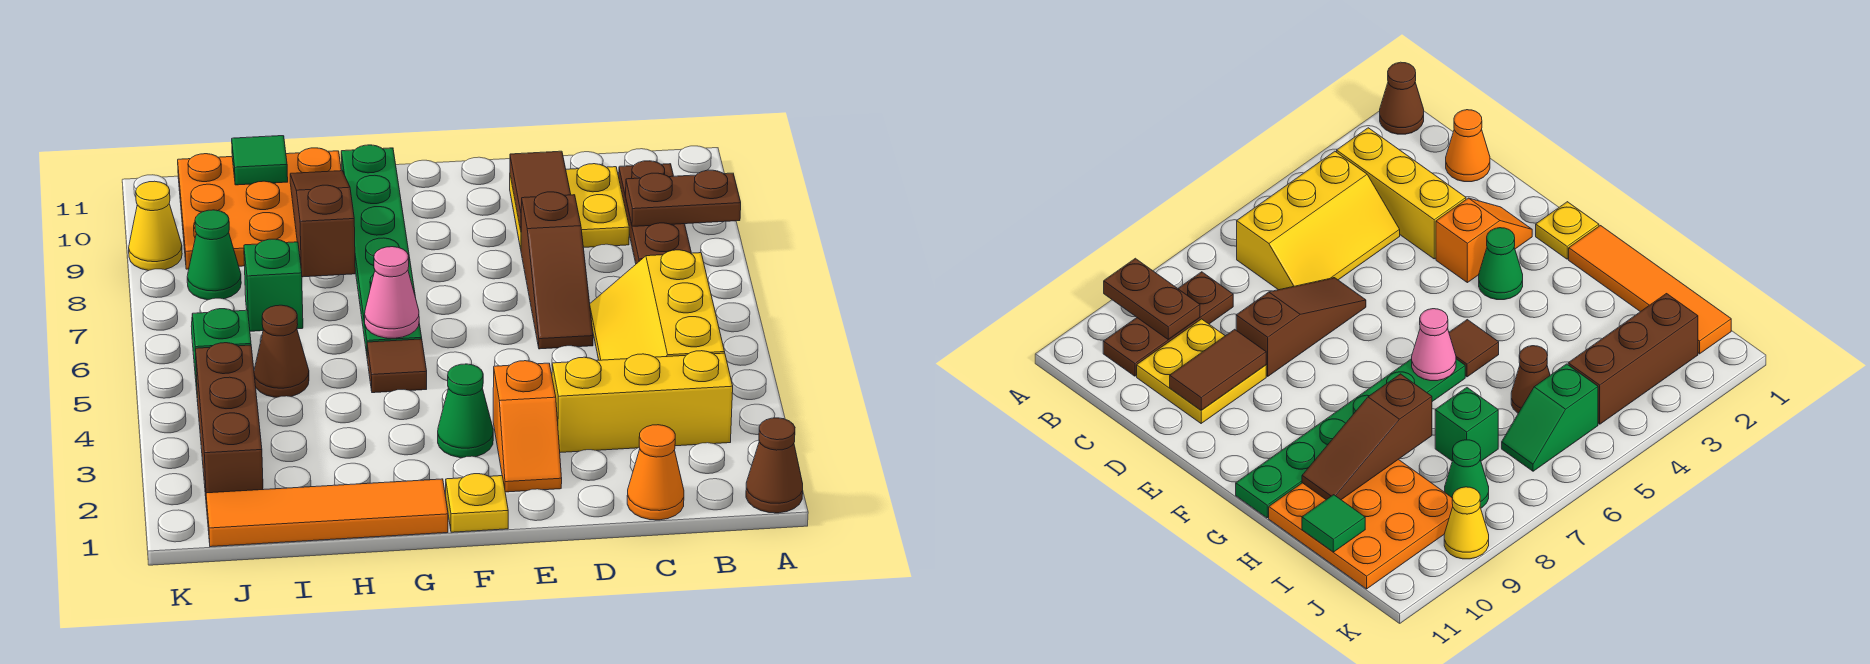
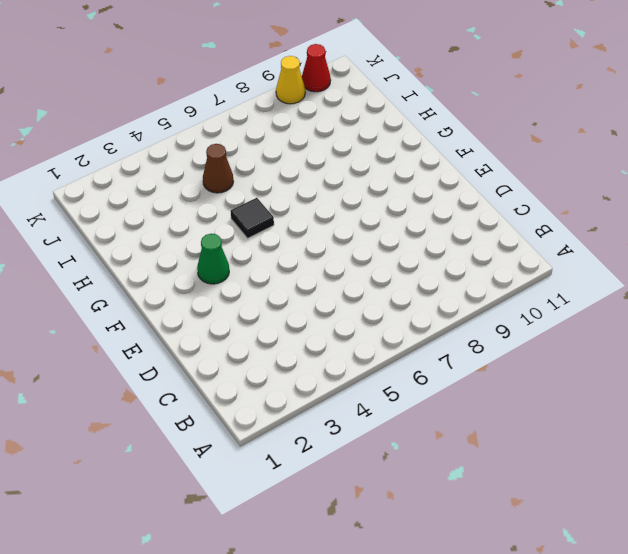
black tile G5 level 1 -> brown tile G5 level 1
red cone K10 level 1 -> none
none -> brown cone A1 level 1
none -> yellow brick B3:D3 level 1
none -> yellow slope B4:C6 level 1 top B

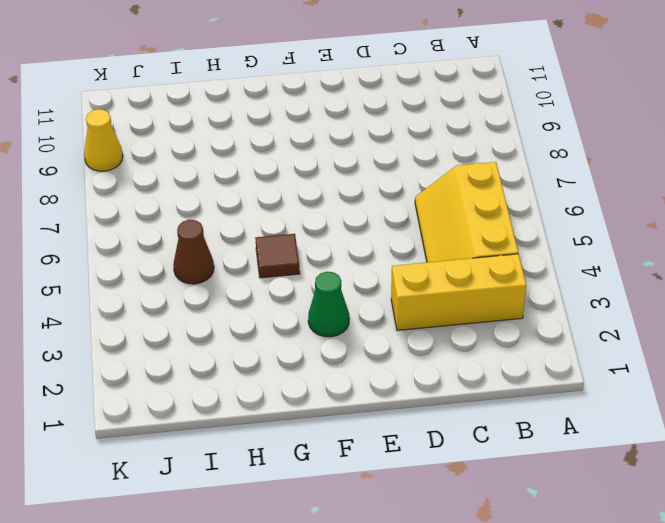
none -> brown cone A1 level 1
none -> brown plate B8:B10 level 1
none -> orange cone C1 level 1

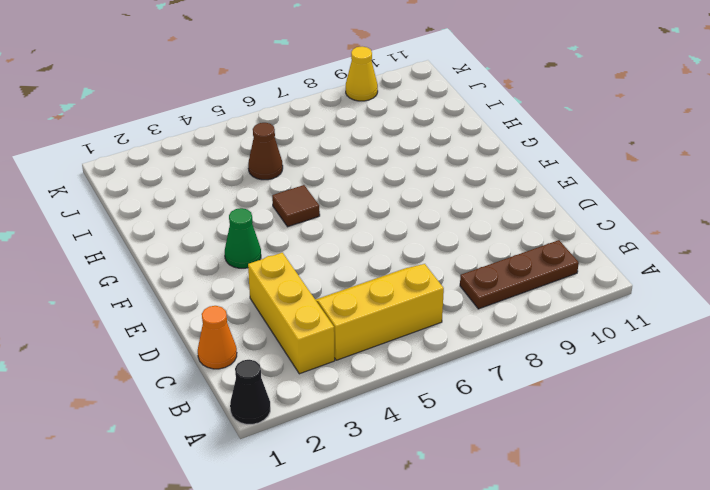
black cone A1 level 1 -> brown cone A1 level 1
none -> yellow plate C9:D10 level 1
none -> brown slope D6:D8 level 1 top 8
none -> orange slope E2:E3 level 1 top 3

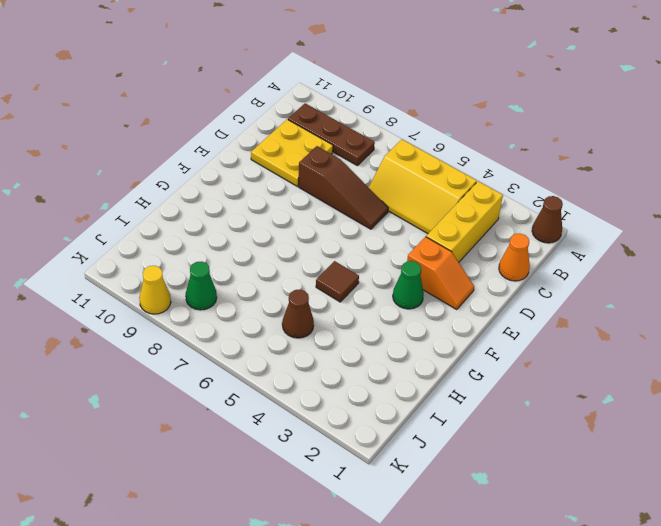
none -> yellow plate F1 level 1
none -> orange tile G1:J1 level 1
none -> green plate G6:G11 level 1

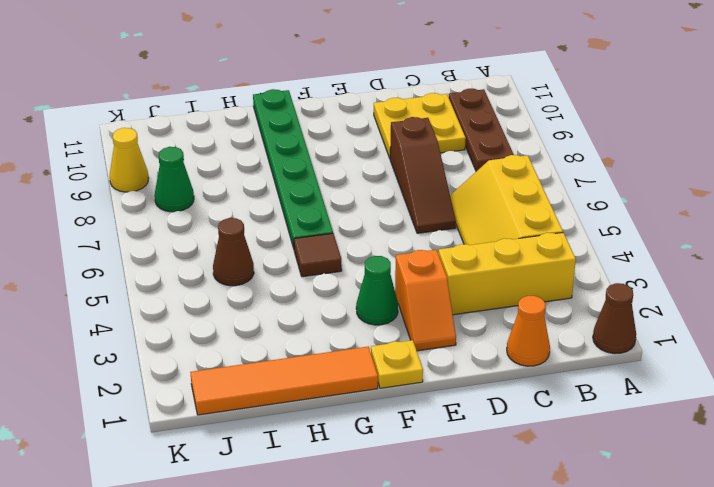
none -> orange plate H9:J11 level 1
none -> green brick I7 level 1
none -> brown brick J2:J4 level 1

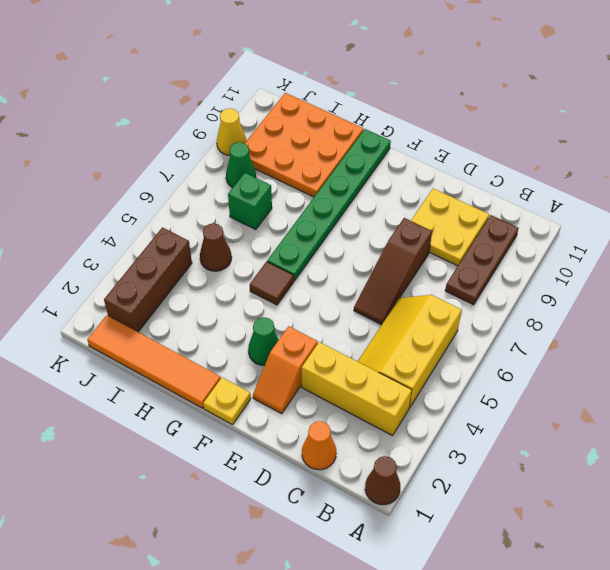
none -> green slope J5:J6 level 1 top 5
none -> brown plate A9:B9 level 2
none -> brown tile D9:D10 level 2

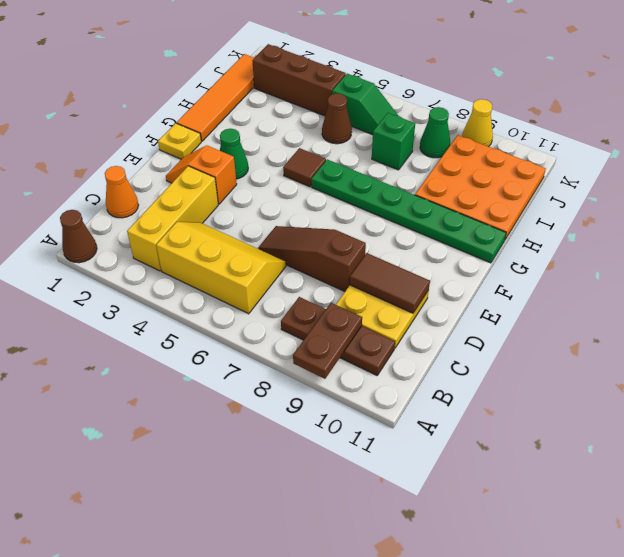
none -> pink cone G6 level 2
none -> brown slope H8:H10 level 2 top 8
none -> green tile I11 level 2

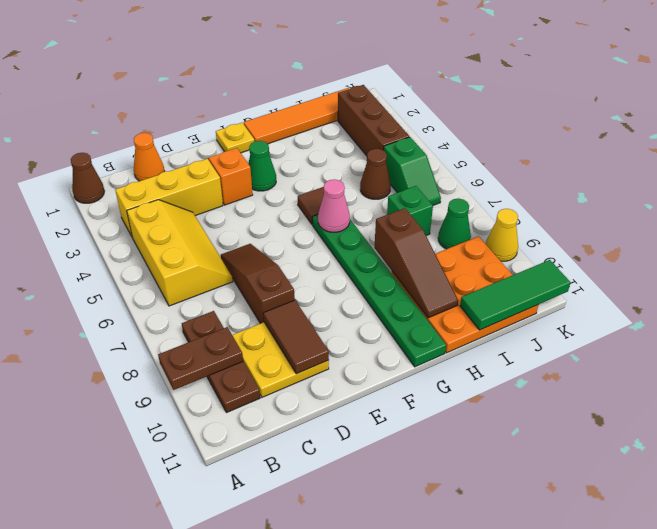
green tile I11:K11 level 2 -> green tile I11 level 2

